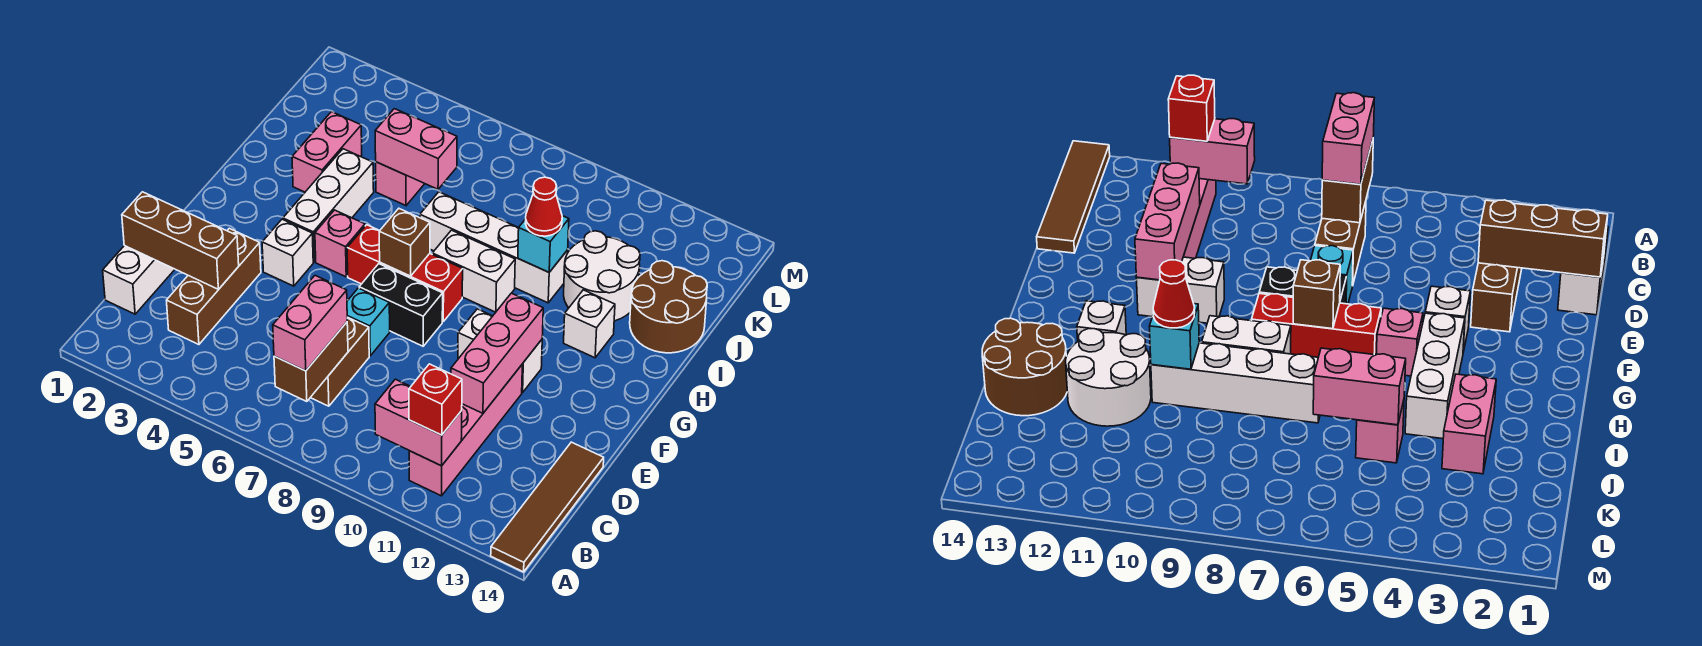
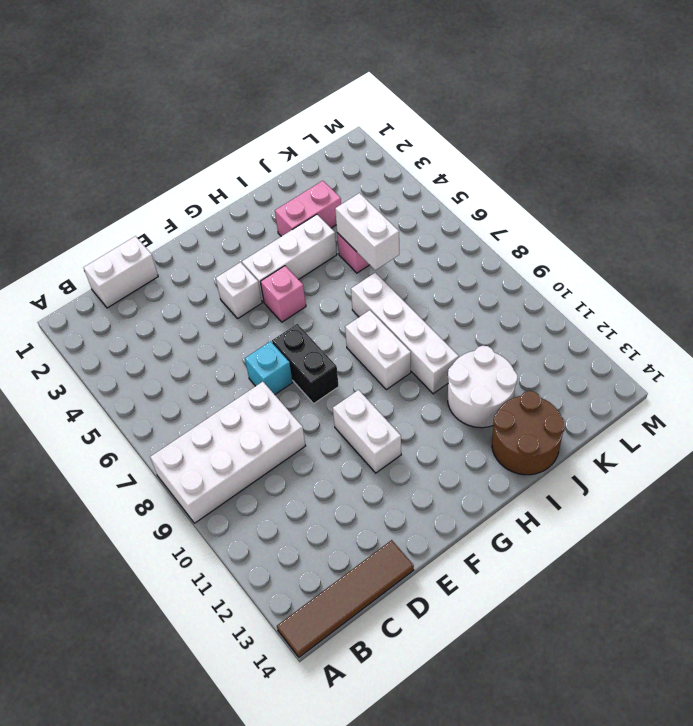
white brick A8:D9 level 1 -> none
white brick J5:J6 level 2 -> pink brick J5:J6 level 2
none -> pink brick B11:E11 level 1
none -> brown brick C3:E3 level 1
none -> brown brick C7:D7 level 1

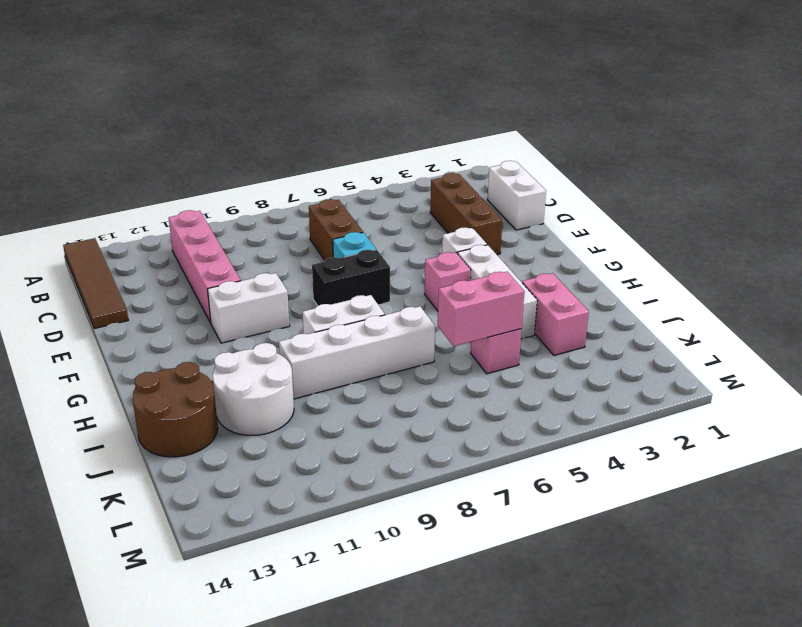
none -> red brick G6:G8 level 1
none -> white brick H12 level 1
none -> brown brick B7:C7 level 2

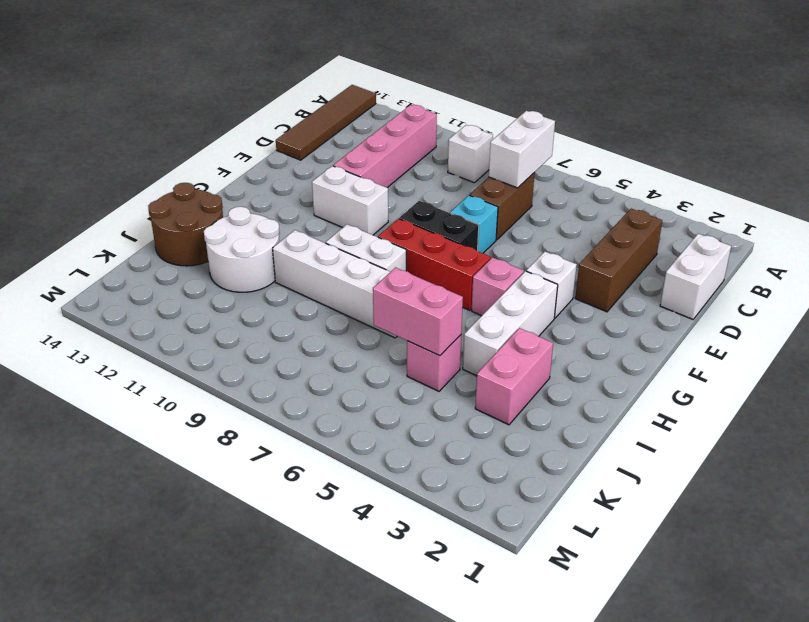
white brick B7:C7 level 2 -> brown brick B7:C7 level 2
white brick B9 level 1 -> white brick H12 level 1
none -> pink brick B10:B11 level 2
none -> brown brick D1:D3 level 2
none -> pink brick D11:F11 level 2

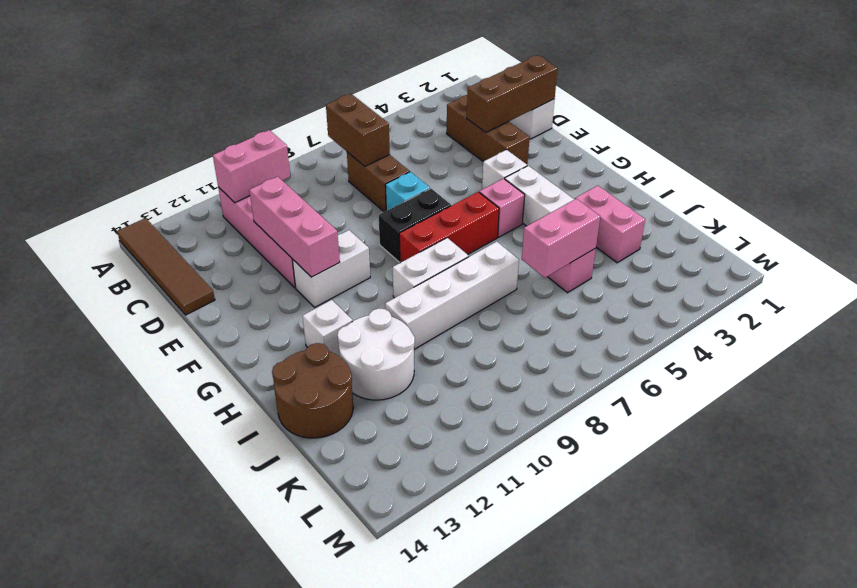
none -> brown brick G7 level 2
none -> cyan brick I10 level 2
none -> pink brick B7:C7 level 3

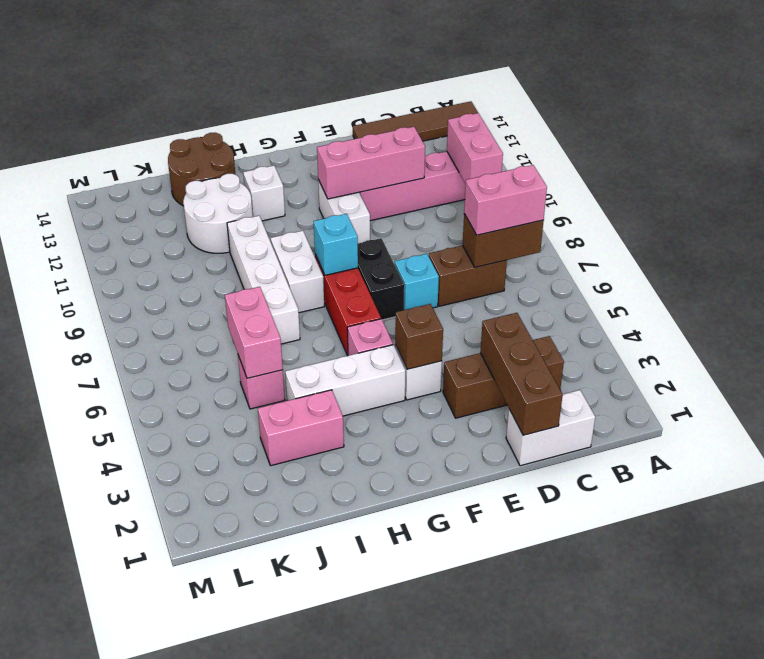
brown brick F4 level 2 -> brown brick G7 level 2
cyan brick G8 level 2 -> cyan brick I10 level 2
none -> red brick B11 level 3
none -> red cone I10 level 3

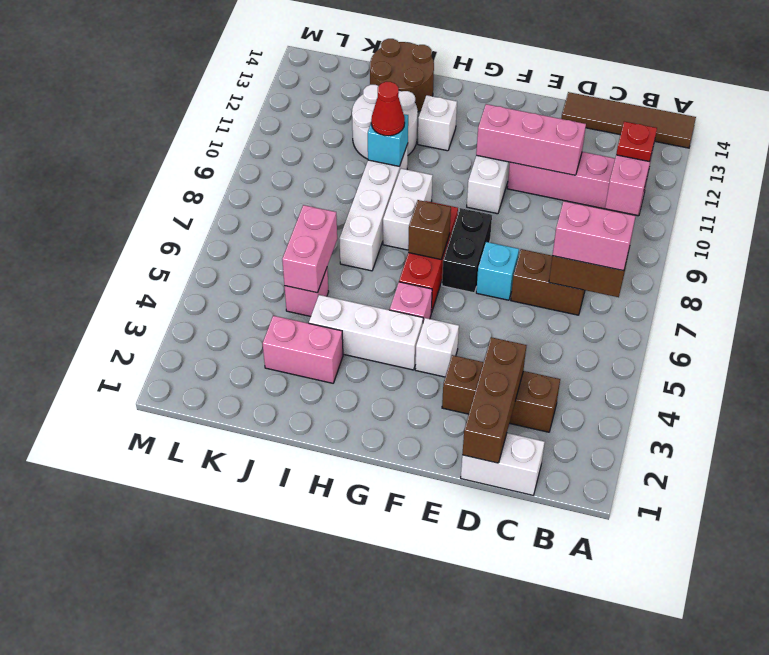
red plate B11 level 3 -> red brick B11 level 3

